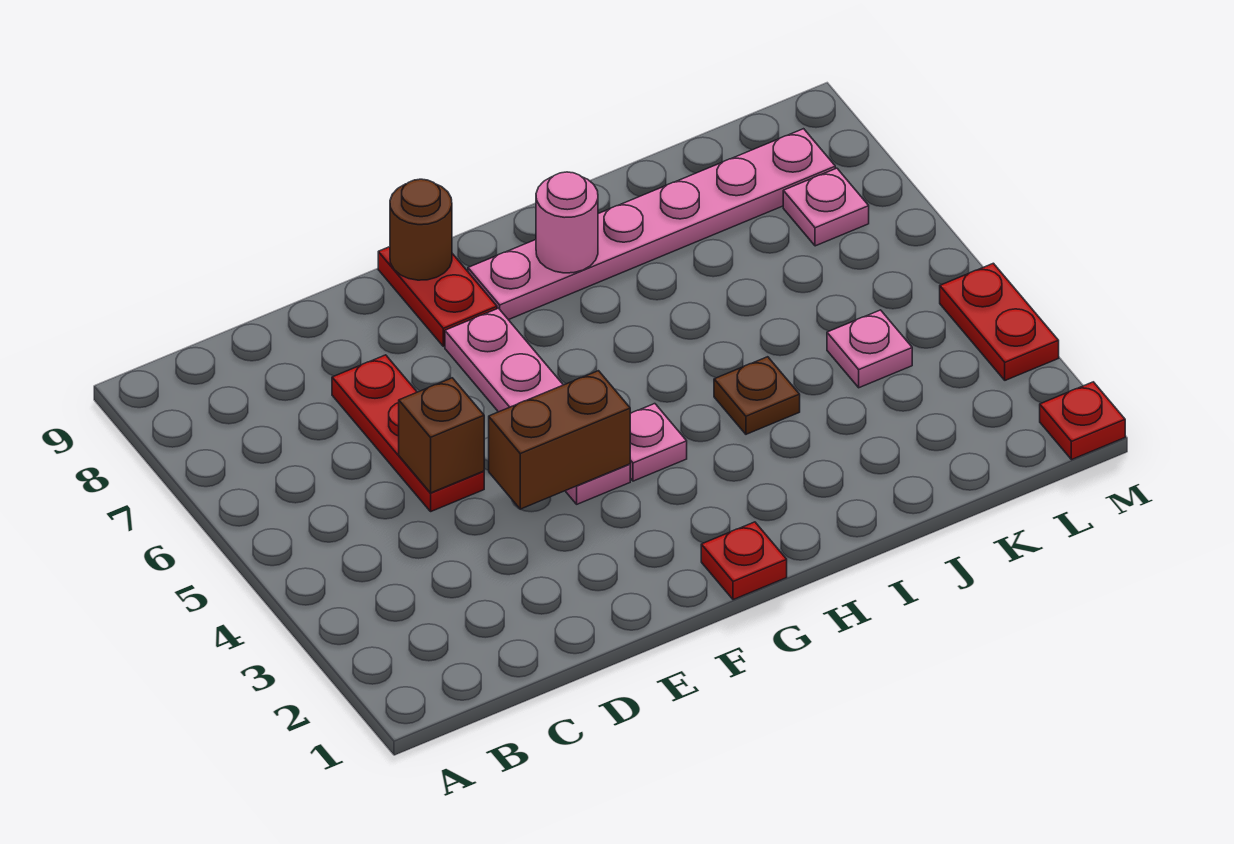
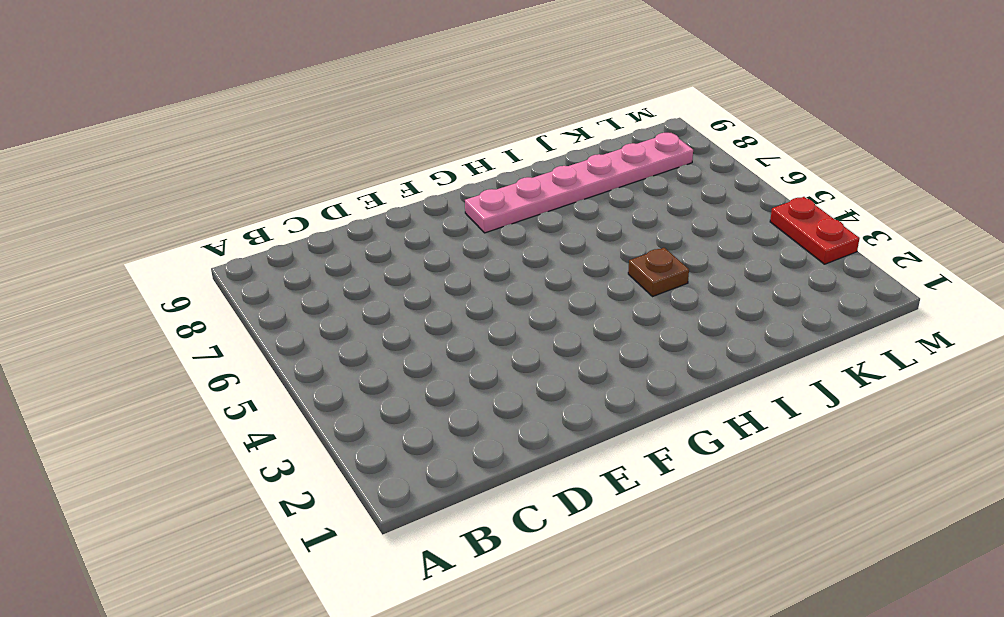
none -> red plate D5:D7 level 1
none -> pink plate F4:F7 level 1
none -> red plate F8:F9 level 1

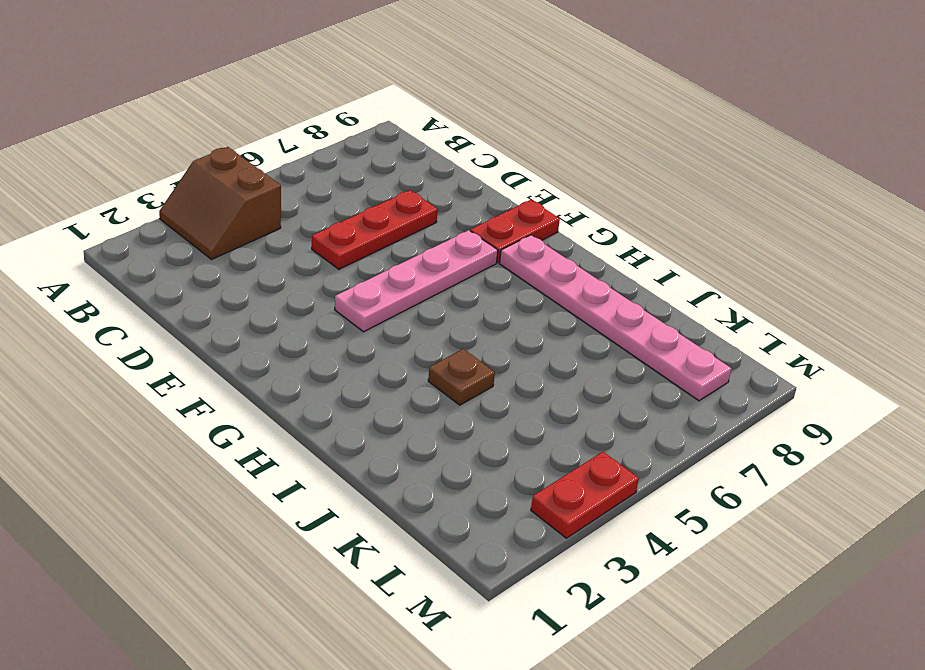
brown slope A3:B4 level 1 top 4 -> none
none -> red plate G1 level 1
none -> pink plate G4 level 1
none -> pink plate K4 level 1

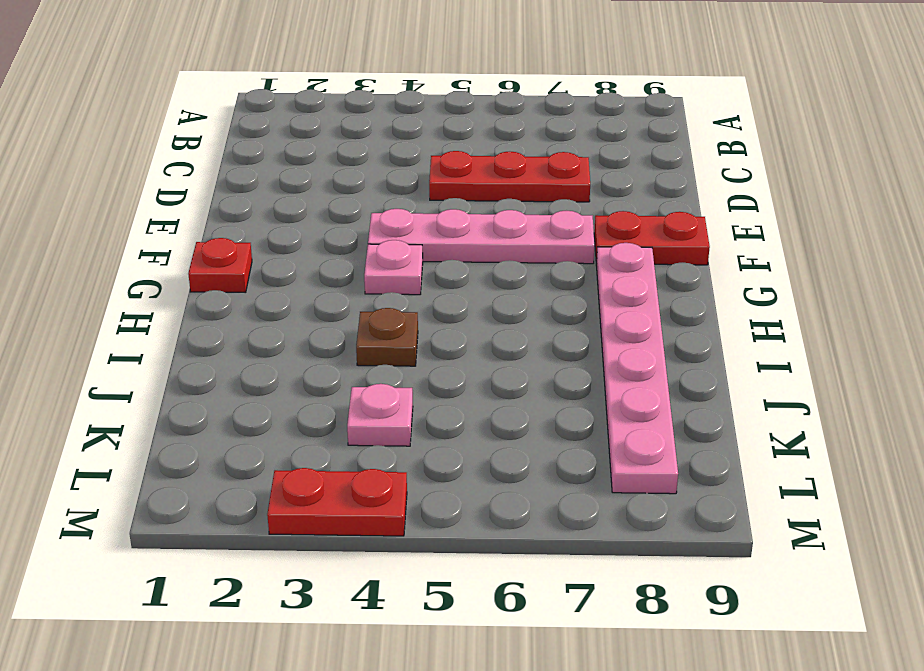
none -> pink plate L7 level 1
none -> red plate M1 level 1
none -> brown brick D5 level 2

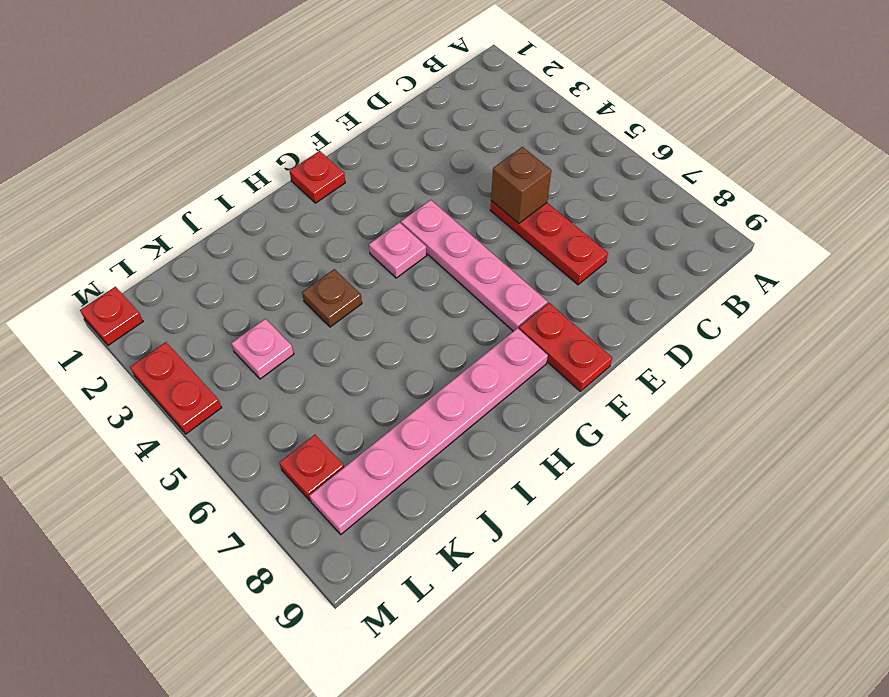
red plate L7 level 1 -> pink plate L7 level 1
none -> brown brick E4:F4 level 2
none -> brown round brick F9 level 2
none -> pink round brick H8 level 2

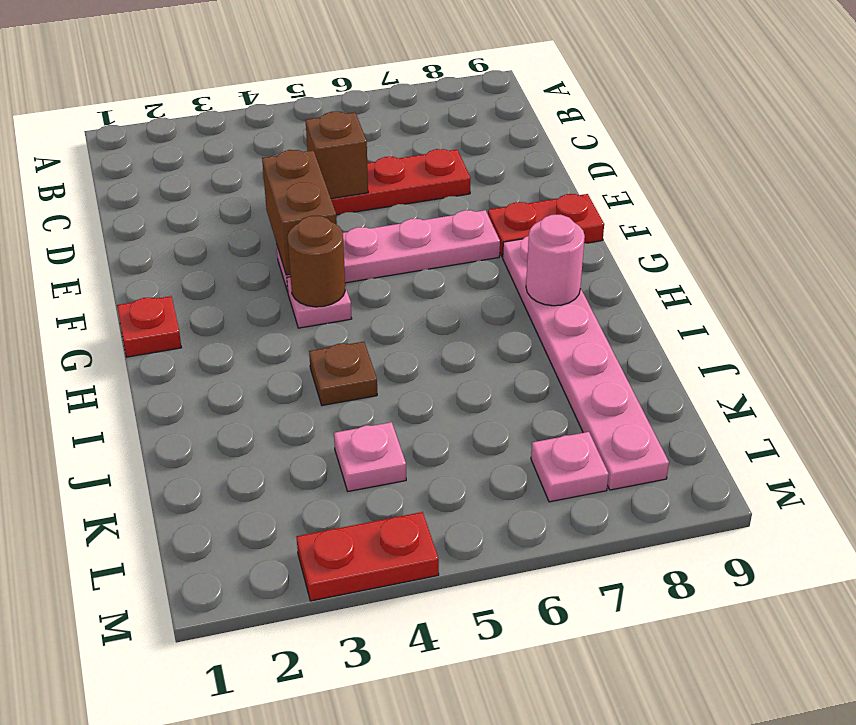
brown round brick G4 level 2 -> brown round brick F9 level 2
none -> red plate M1 level 1

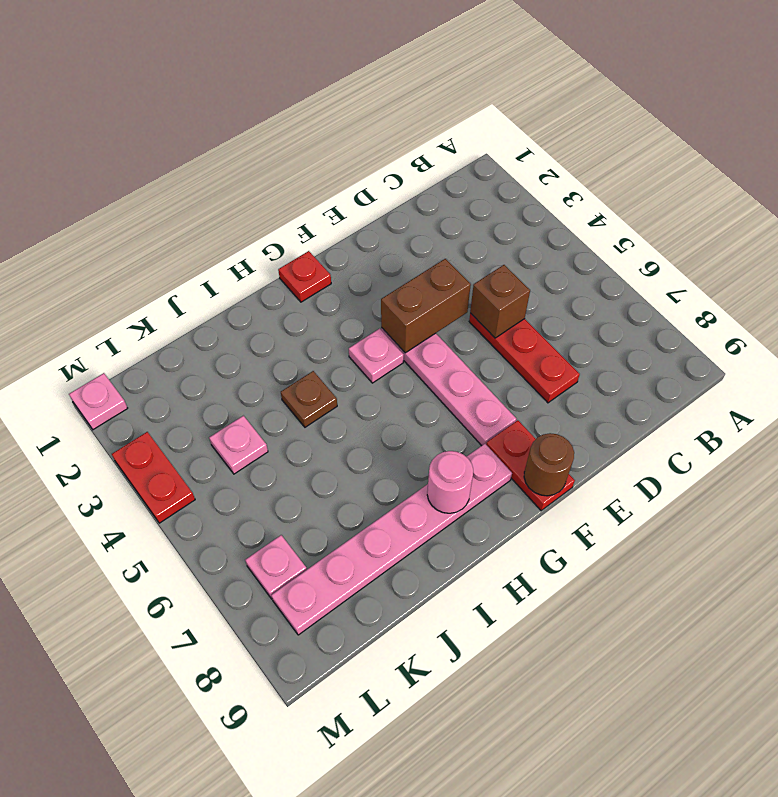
pink plate M1 level 1 -> red plate M1 level 1

